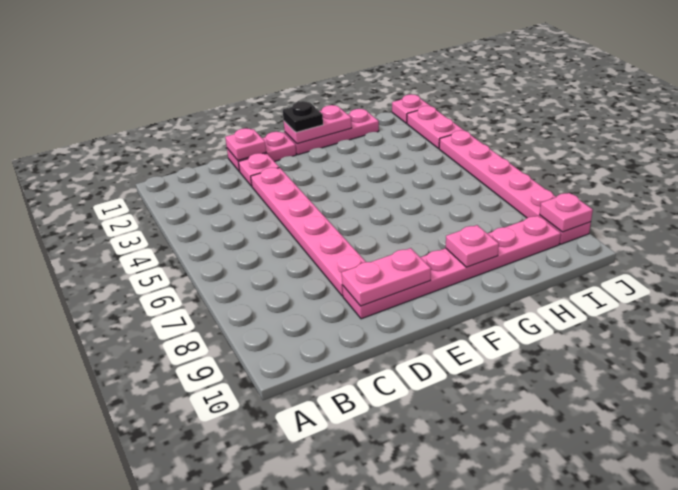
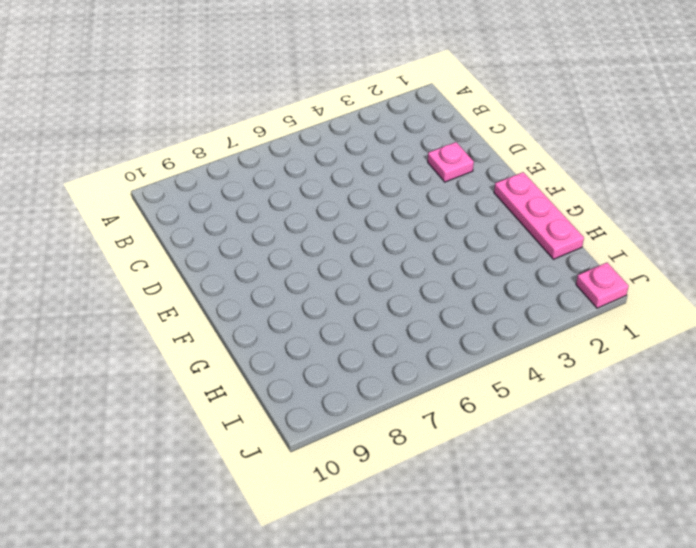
none -> pink plate D1:E1 level 1
none -> pink plate D3:D8 level 1
none -> pink plate D9:I9 level 1

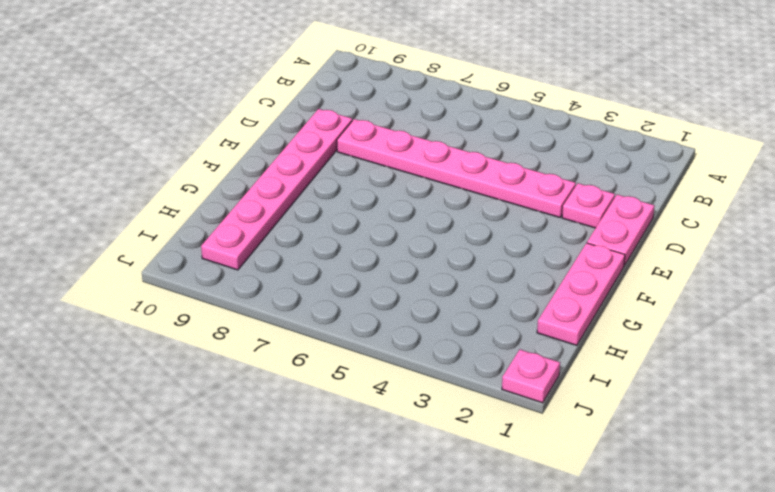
none -> pink plate J2:J3 level 1
none -> pink plate J4:J9 level 1
none -> pink plate D1 level 2

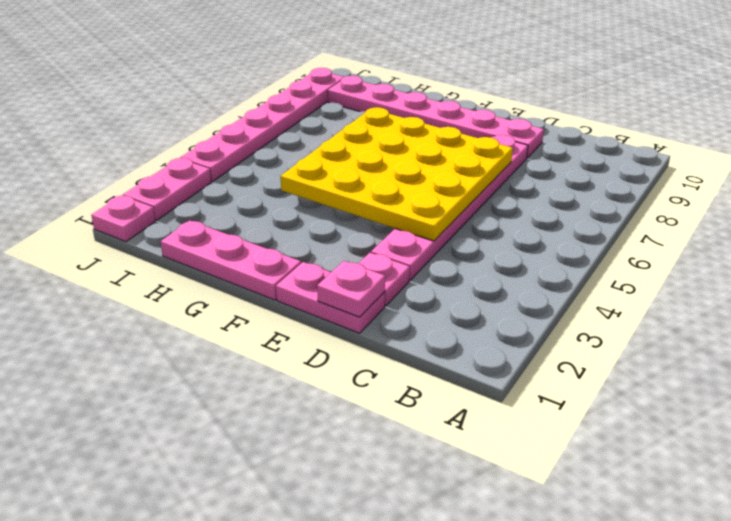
yellow plate D4:G7 level 2 -> none
none -> pink plate D9:E9 level 2
none -> pink plate F1:G1 level 2
none -> pink plate G9 level 2

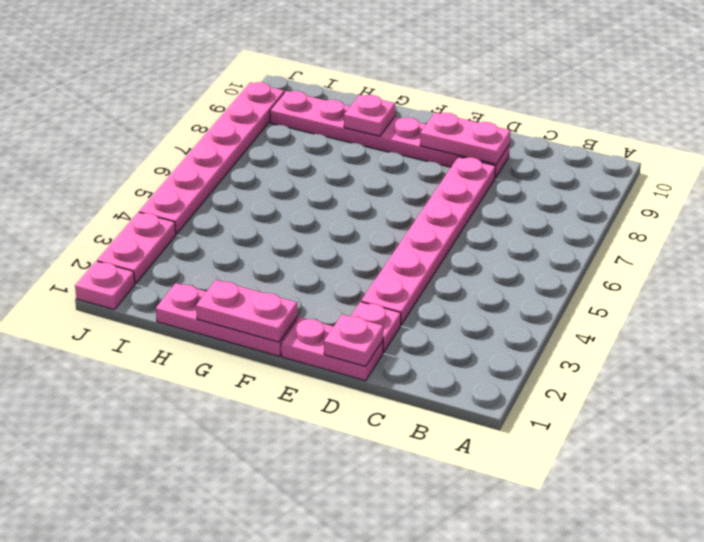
none -> pink plate J9 level 2
none -> black plate F1 level 3

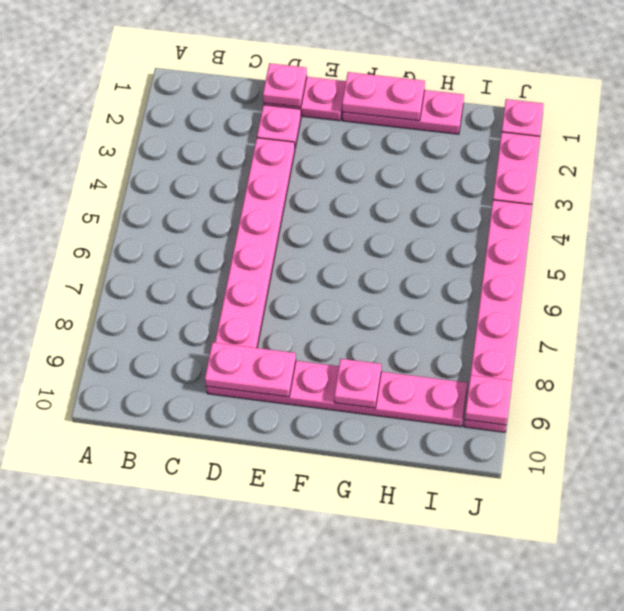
none -> black plate F1 level 3

